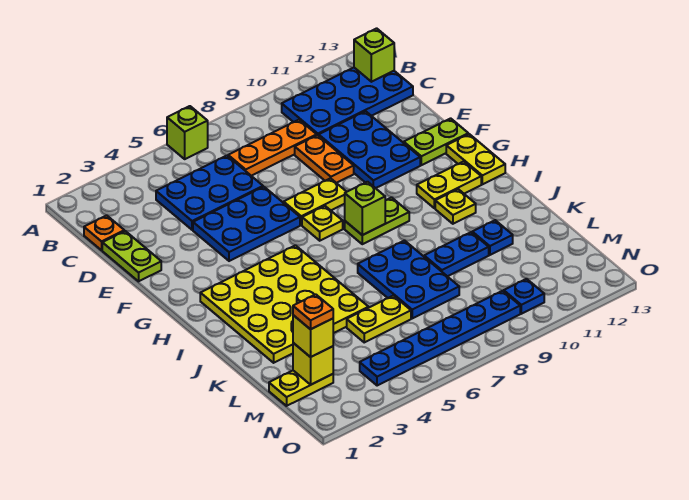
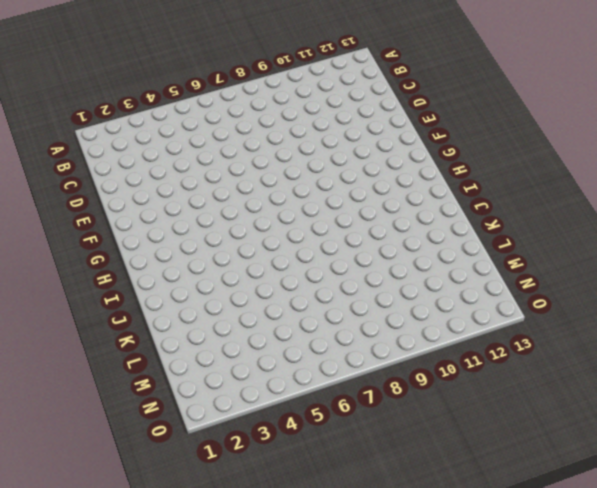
none -> lime brick A6 level 1
none -> blue plate B10:C13 level 1
none -> orange plate C1 level 1

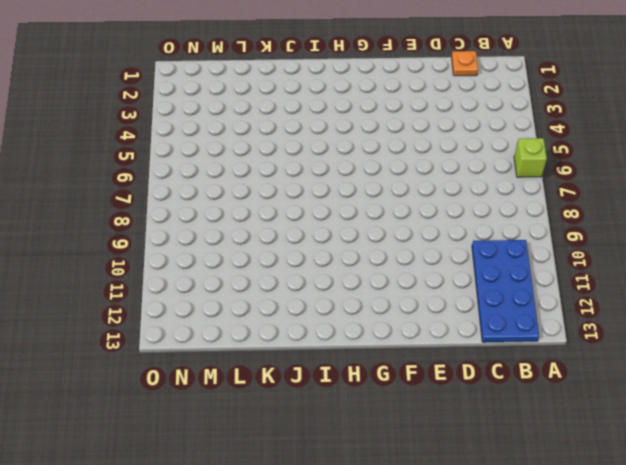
none -> blue plate C4:D6 level 1
none -> orange plate C7:C9 level 1
none -> lime plate D1:E1 level 1

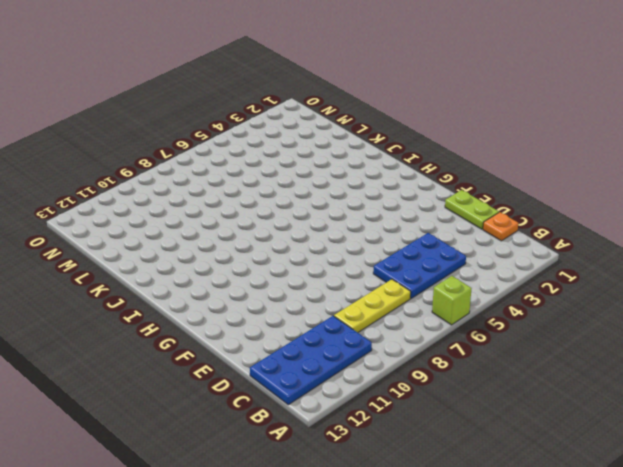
yellow plate C7:C9 level 1 -> orange plate C7:C9 level 1
none -> orange plate D9:E9 level 1
none -> blue plate D10:F11 level 1
none -> blue plate E4:F6 level 1

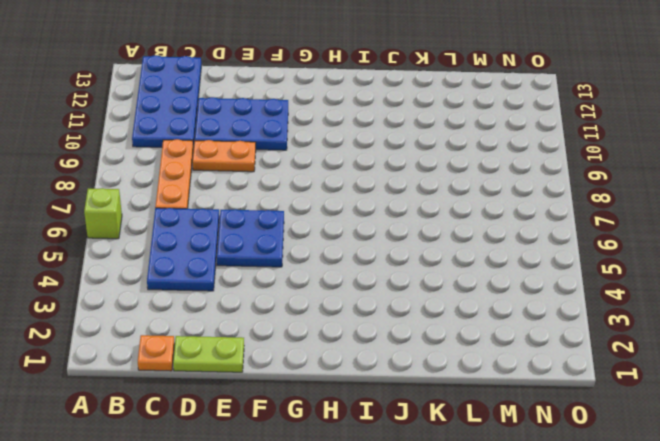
blue plate E5:F6 level 1 -> blue plate E4:F6 level 1
none -> yellow plate F7:F8 level 1
none -> lime plate F12:F13 level 1
none -> yellow plate G7 level 1

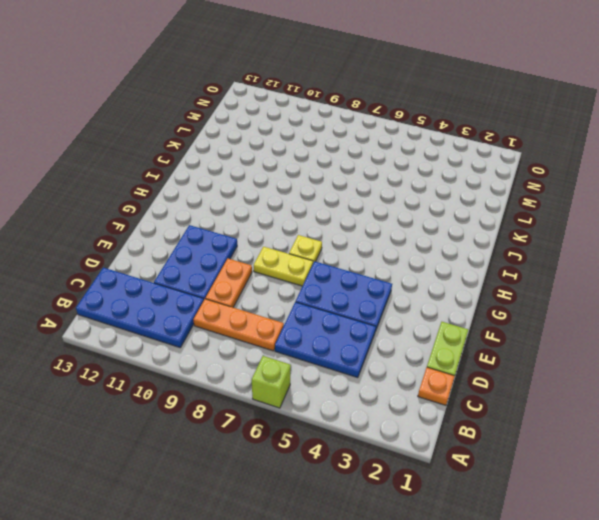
none -> lime plate F12:F13 level 1
none -> yellow plate G13:H13 level 1
none -> yellow plate H2:K5 level 1

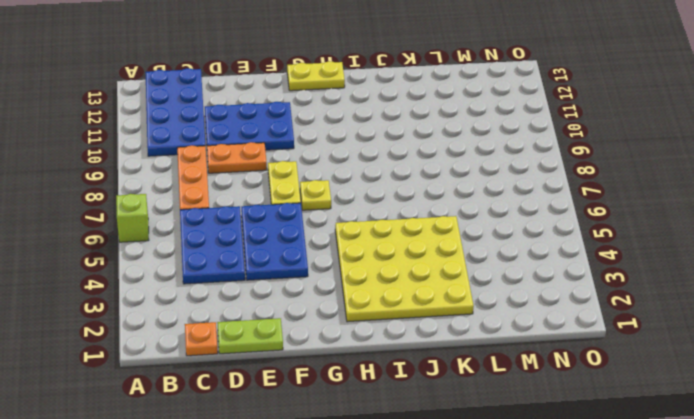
none -> lime plate F12:F13 level 1
none -> lime plate H8:H9 level 1
none -> yellow plate H11:H12 level 1

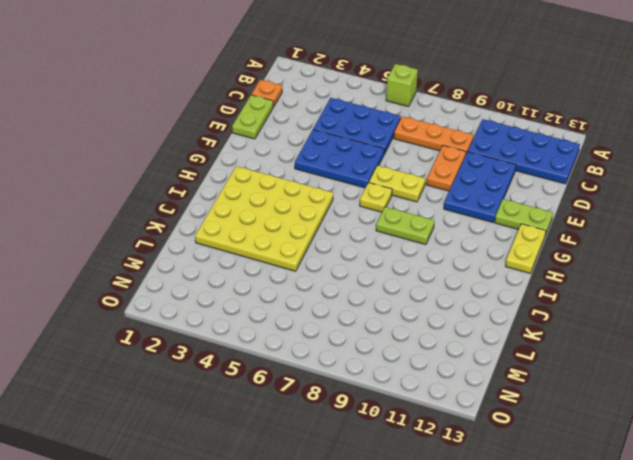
none -> yellow plate H11:H12 level 1
none -> yellow plate I11 level 1
none -> blue plate J7:L8 level 1

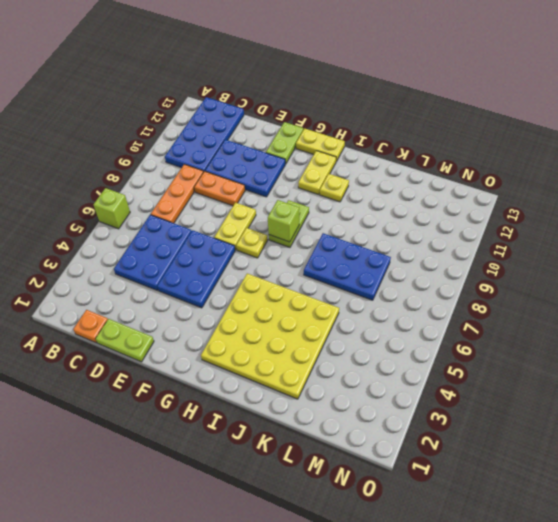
none -> blue plate K9:K10 level 1
none -> blue plate K11 level 1
none -> yellow plate L5:L6 level 1

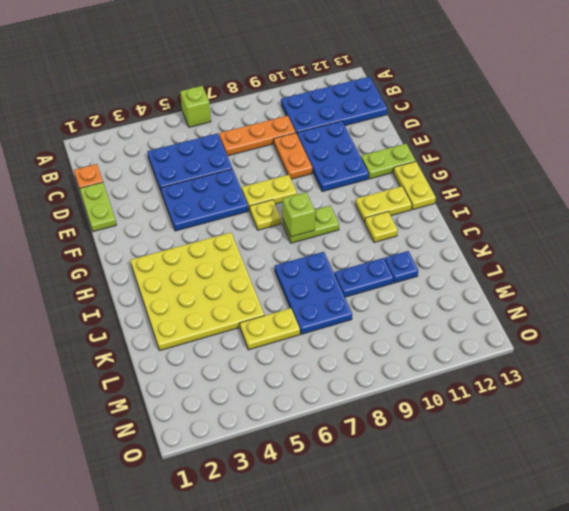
none -> yellow plate M1:M2 level 1
none -> blue plate N4:N9 level 1
none -> blue plate N10 level 1

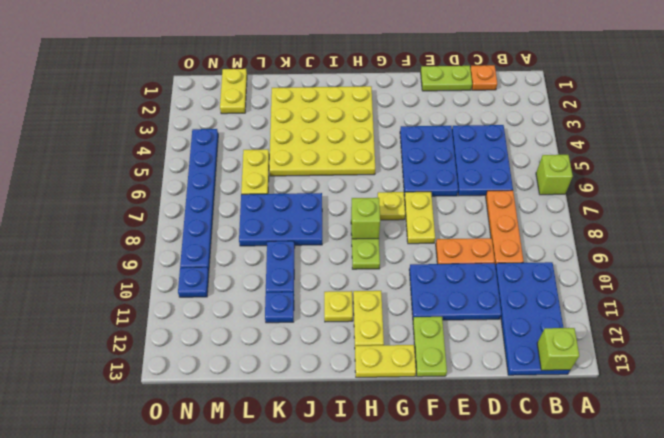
none -> yellow brick M2 level 2
none -> yellow brick M2 level 3
none -> orange plate M2 level 4

